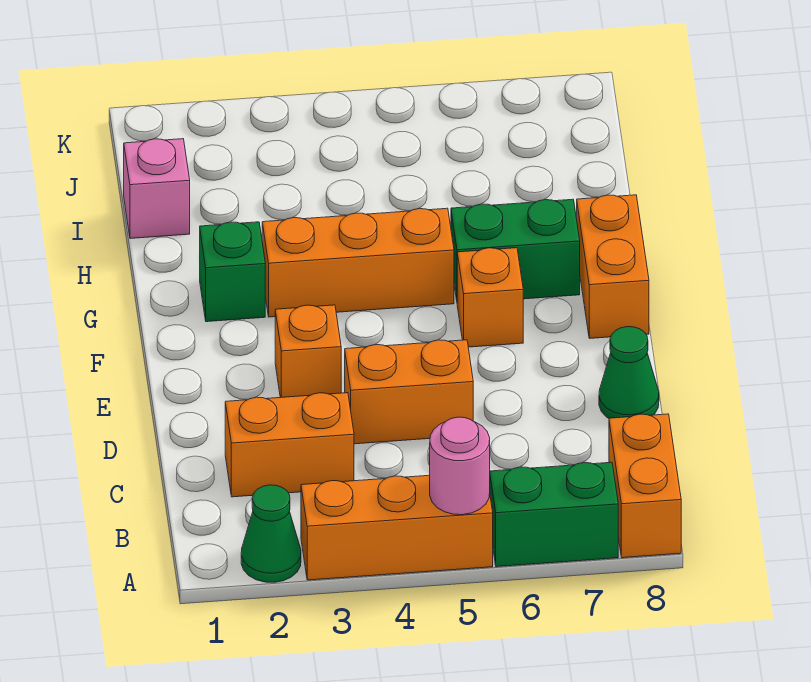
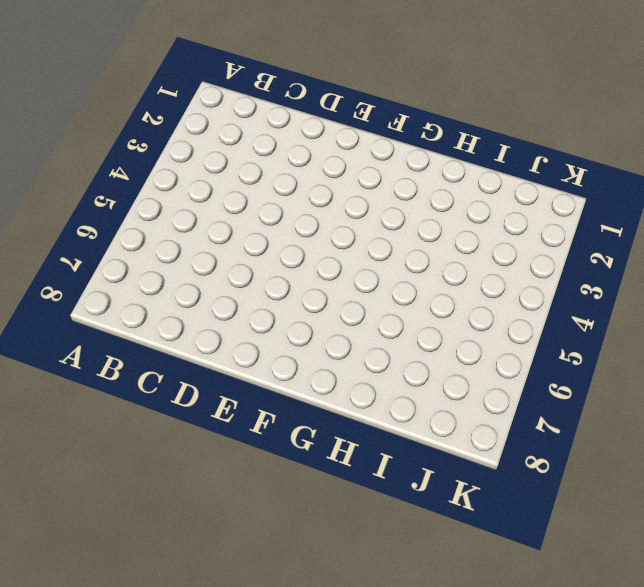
none -> green cone A2 level 1
none -> orange brick A3:A5 level 1
none -> green brick A6:A7 level 1

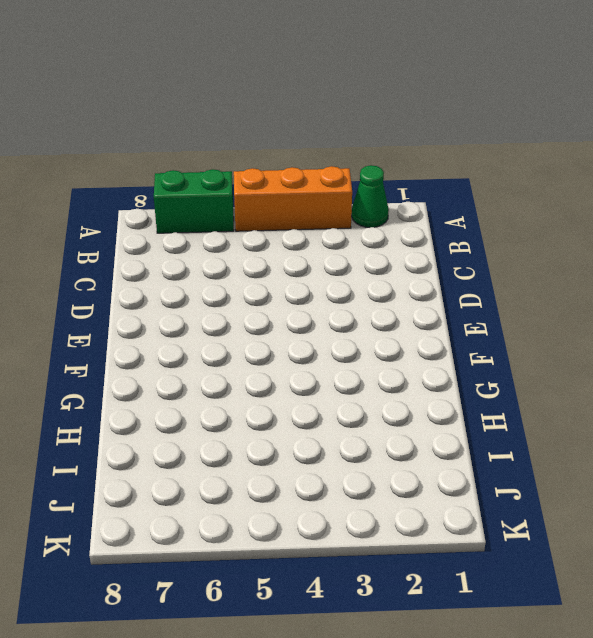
none -> orange brick A8:B8 level 1
none -> orange brick C2:C3 level 1
none -> orange brick D4:D5 level 1

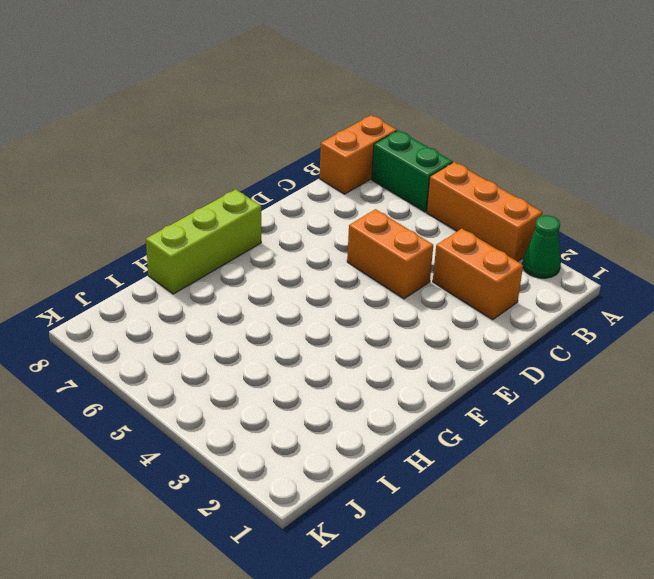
lime brick F8:H8 level 1 -> orange brick F8:G8 level 1
none -> green cone D8 level 1
none -> orange brick E3 level 1
none -> orange brick F6 level 1

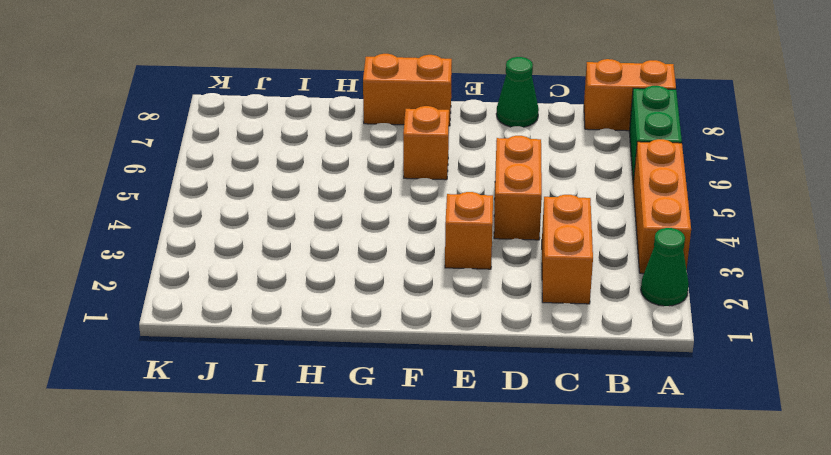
none -> green brick G2 level 1
none -> orange brick G3:G5 level 1
none -> green brick G6:G7 level 1

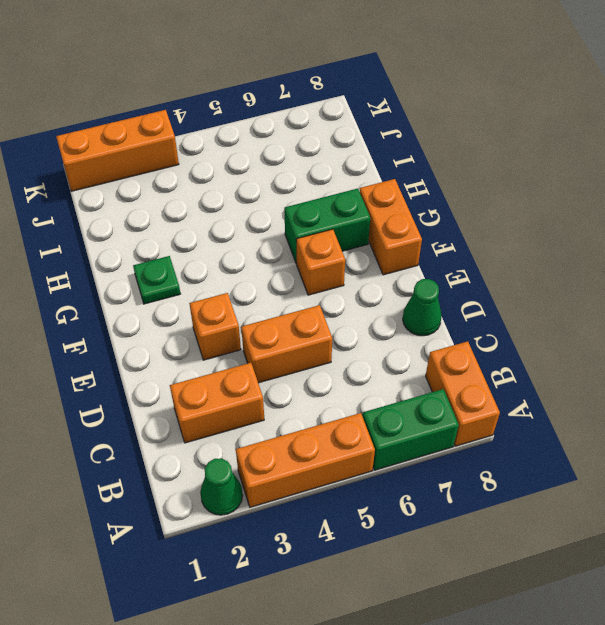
green plate G2 level 1 -> green brick G2 level 1
orange brick K1:K3 level 1 -> orange brick G3:G5 level 1
none -> pink brick I1 level 1
none -> pink round brick A5 level 2

